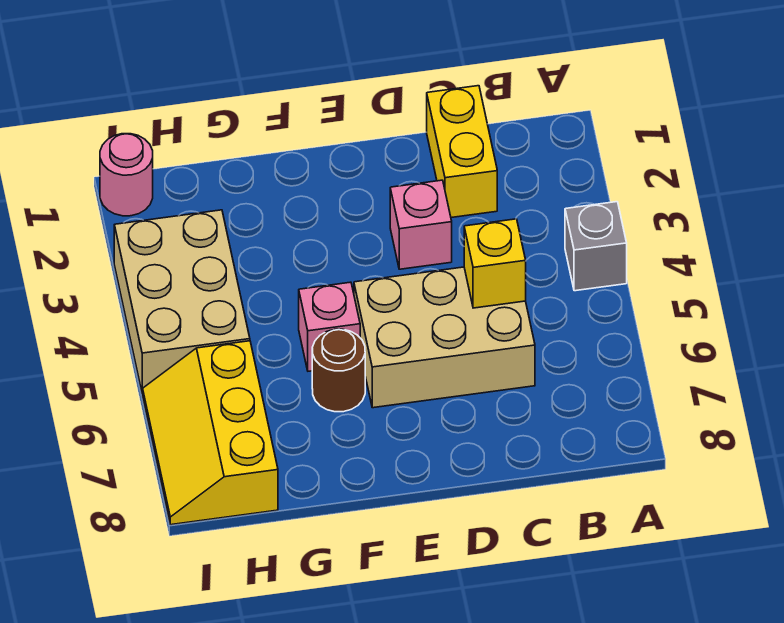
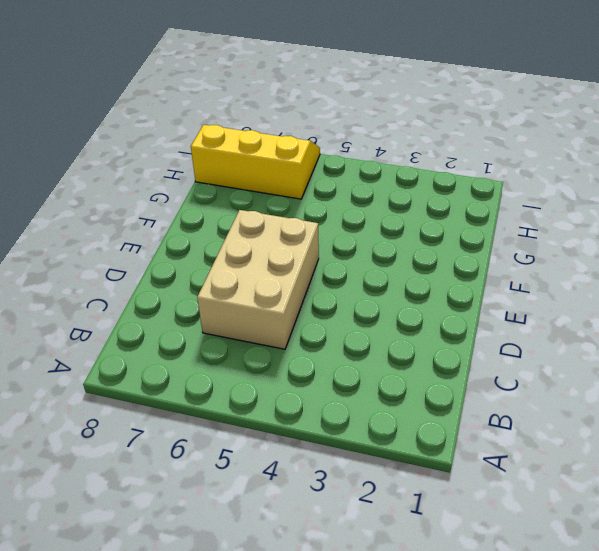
none -> grey brick A4 level 1
none -> yellow brick C1:C2 level 1

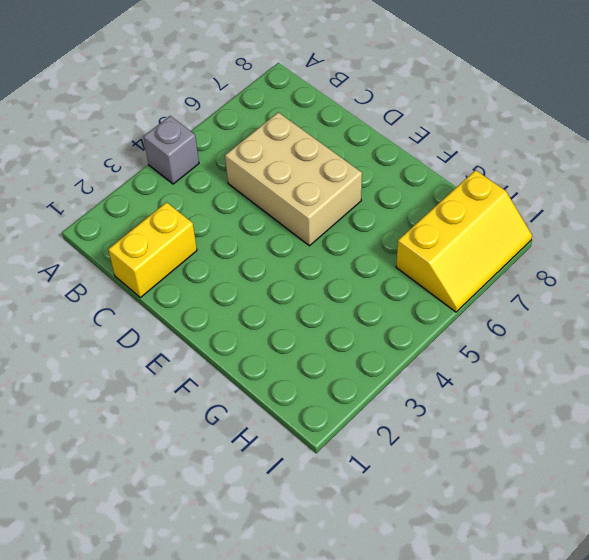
none -> pink brick D3 level 1
none -> pink brick F5 level 1

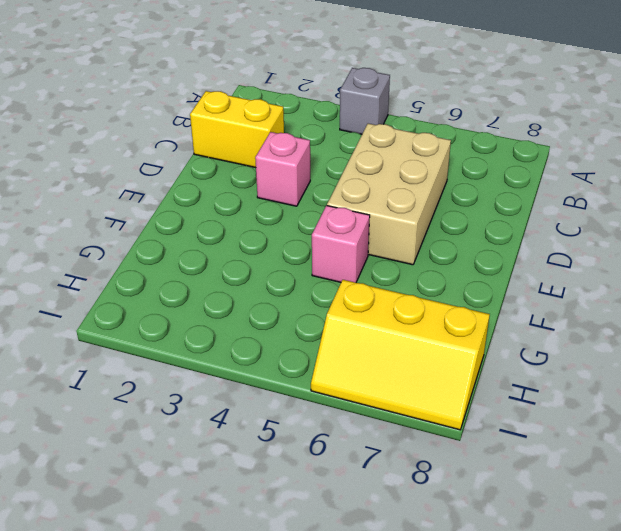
none -> brown round brick F6 level 1
none -> tan brick H3:I5 level 1

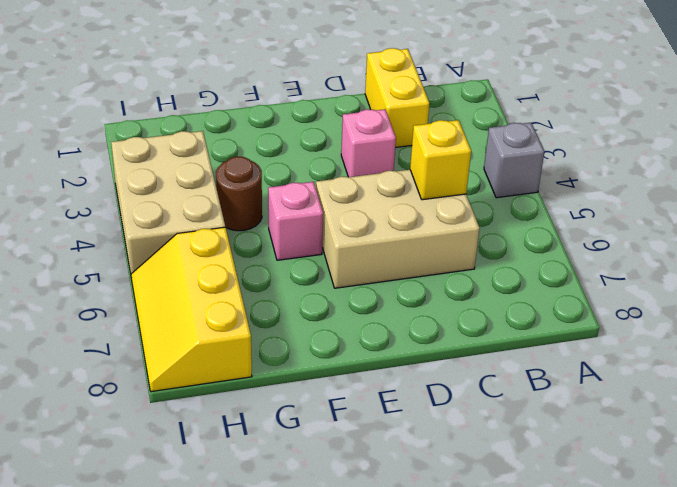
brown round brick G4 level 1 -> brown round brick F6 level 1
none -> pink round brick I1 level 1

